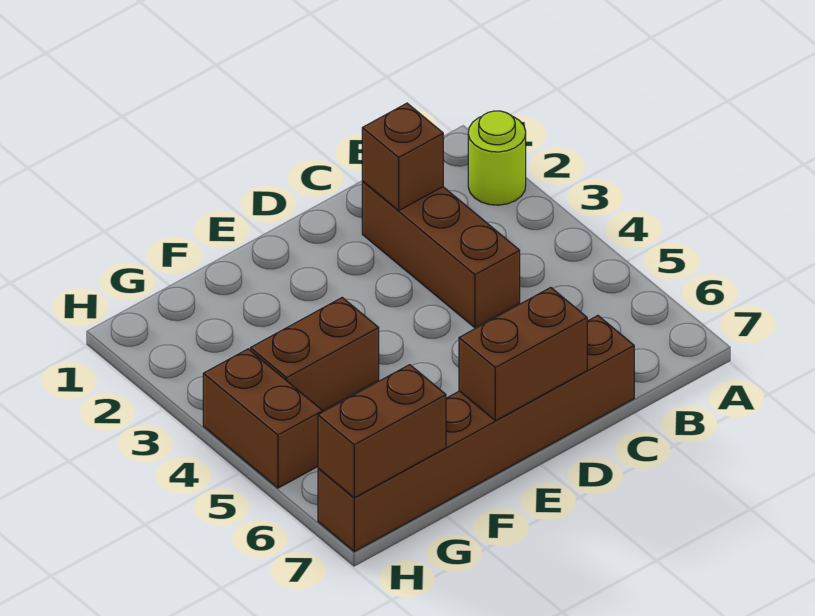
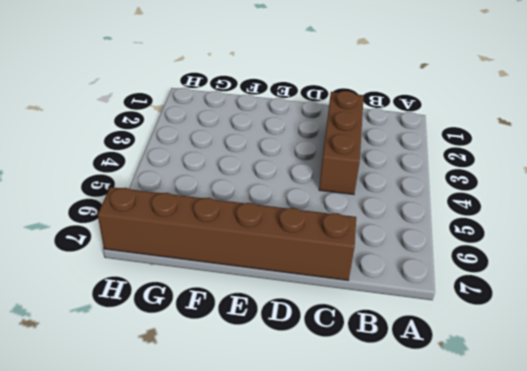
none -> lime round brick A2 level 1
none -> brown brick F4:G4 level 1

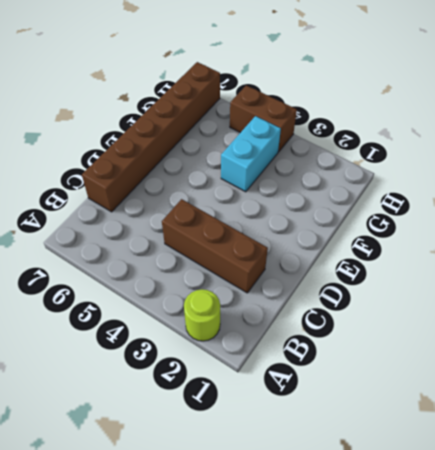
cyan brick F4:G4 level 1 -> brown brick F4:G4 level 1
none -> brown brick C2 level 2
none -> brown brick D7:E7 level 2

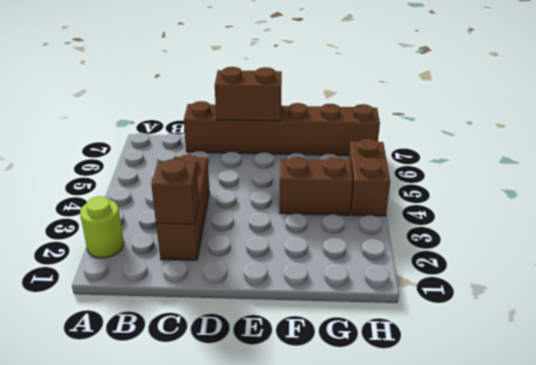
none -> brown brick G7:H7 level 2

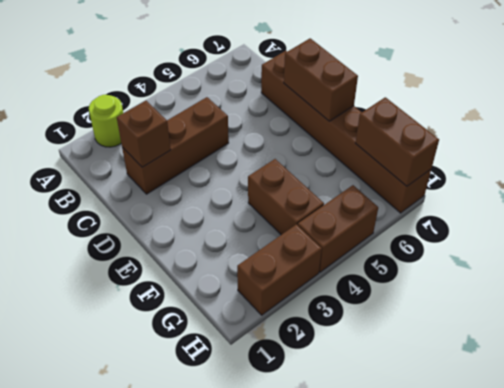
brown brick H2:H3 level 1 -> none

